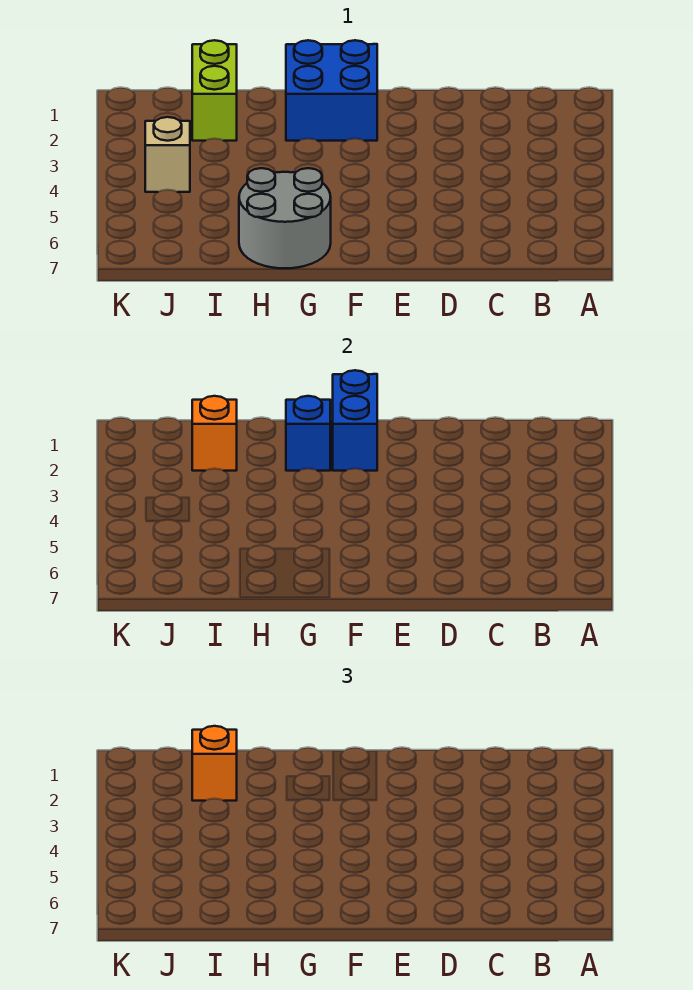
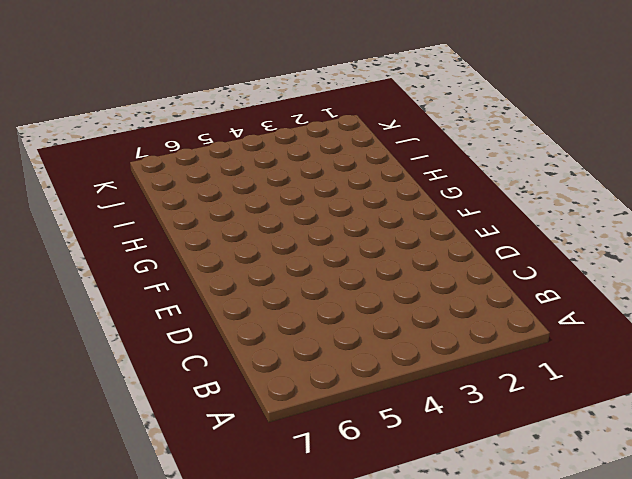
none -> blue brick F1:G2 level 1
none -> grey round brick G6:H7 level 1

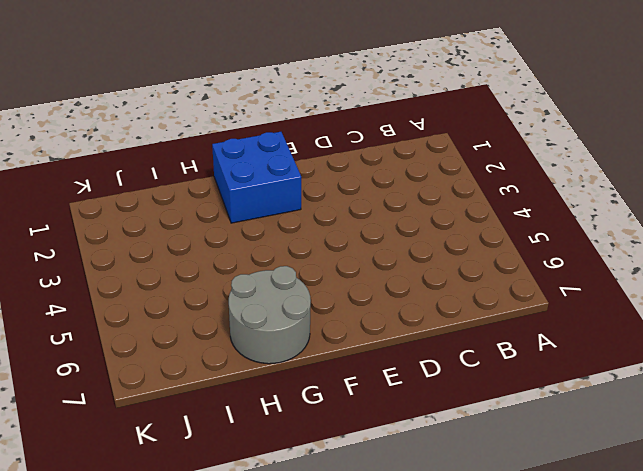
none -> lime brick I1:I2 level 1
none -> tan brick J4 level 1

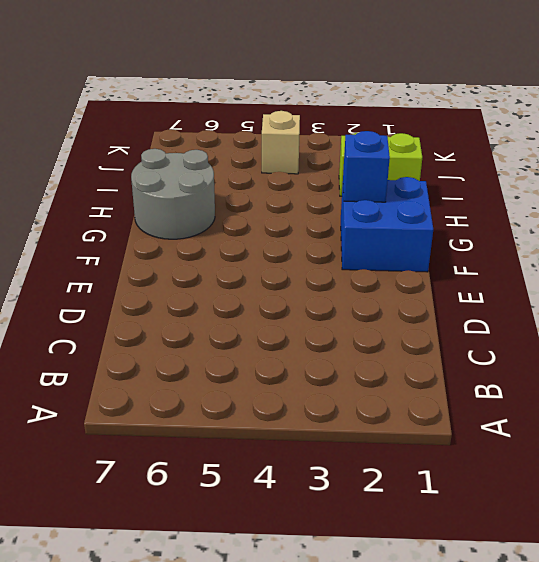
none -> blue brick F1:F2 level 2
none -> orange brick I2 level 2

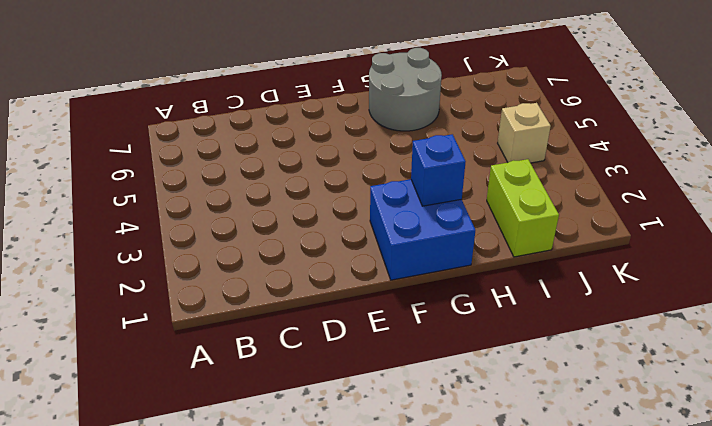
none -> blue brick F1:F2 level 2
none -> orange brick I2 level 2

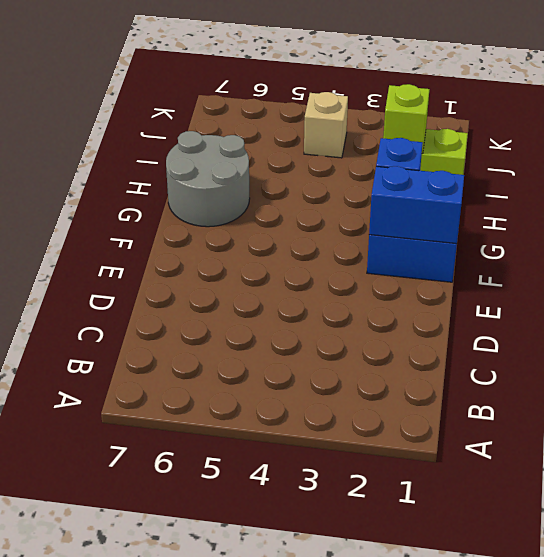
lime brick I2 level 2 -> orange brick I2 level 2
none -> orange brick I2 level 3

